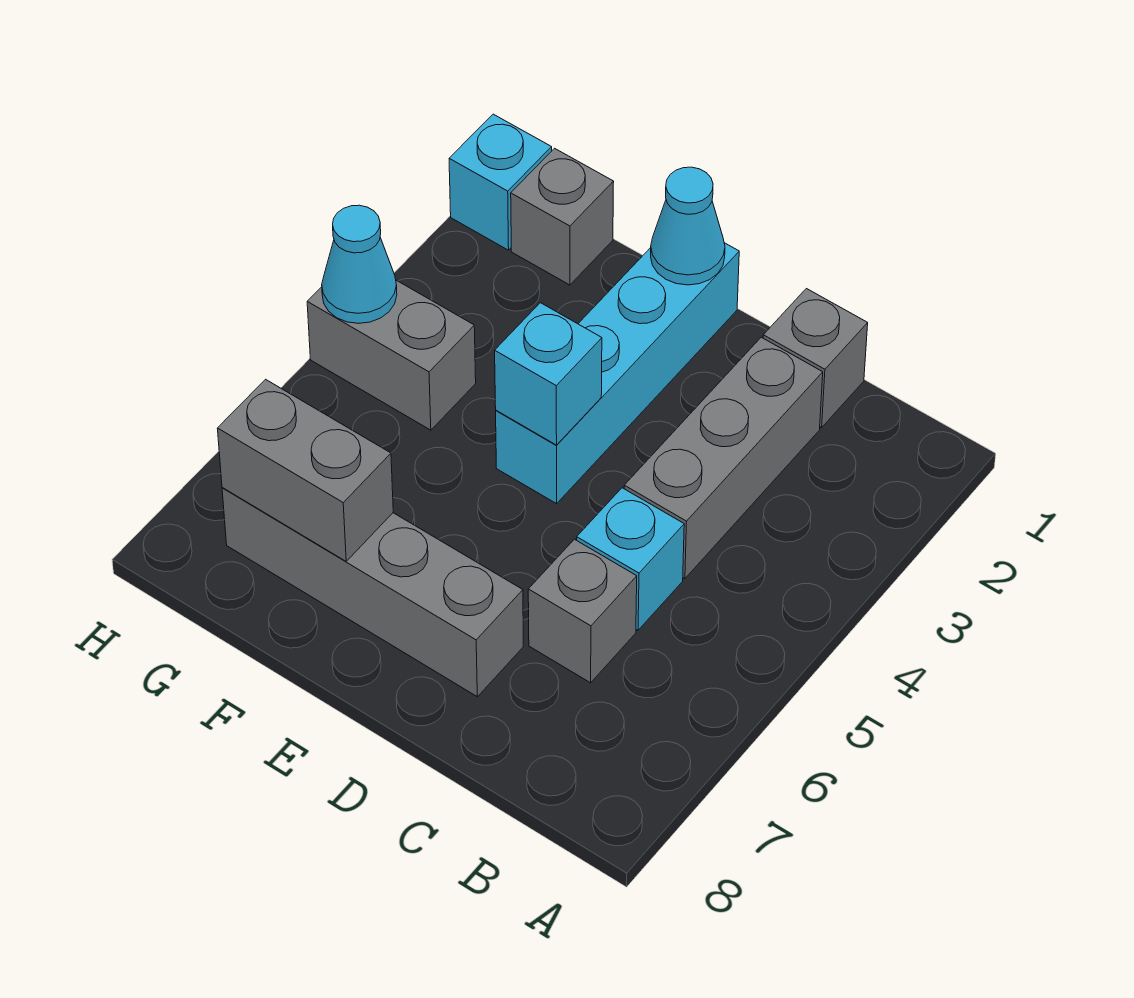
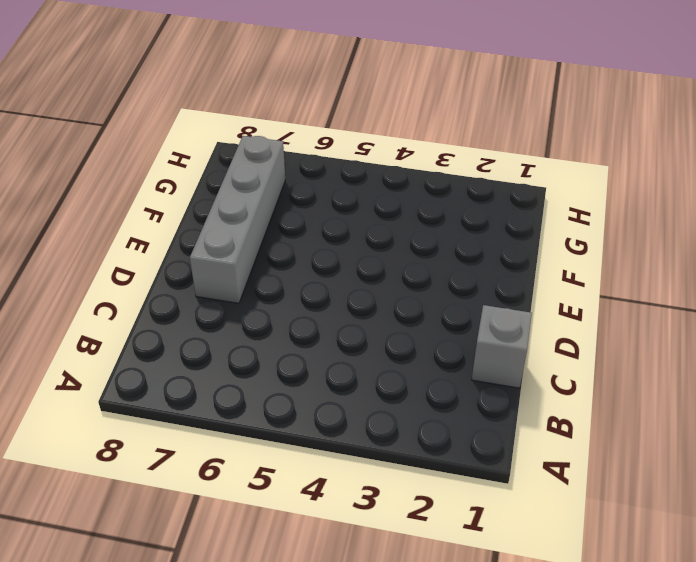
none -> grey brick C2:C4 level 1
none -> cyan brick C5 level 1
none -> grey brick C6 level 1

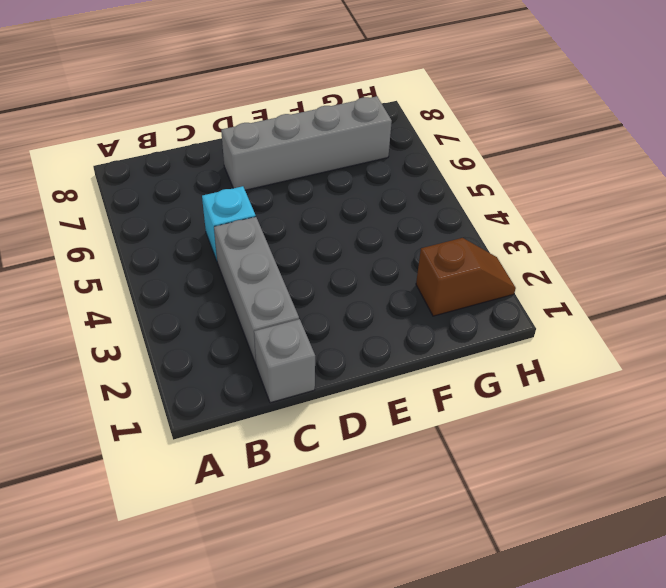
brown slope G2:H2 level 1 top G -> none
none -> grey brick C6 level 1
none -> cyan brick E1:E4 level 1
none -> grey brick G1 level 1

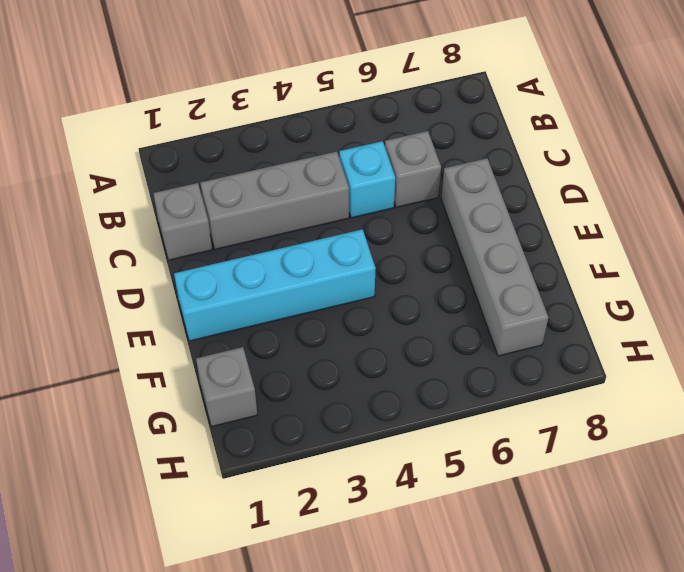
none -> grey brick G4:H4 level 1
none -> cyan brick H1 level 1
none -> cyan cone E1 level 2

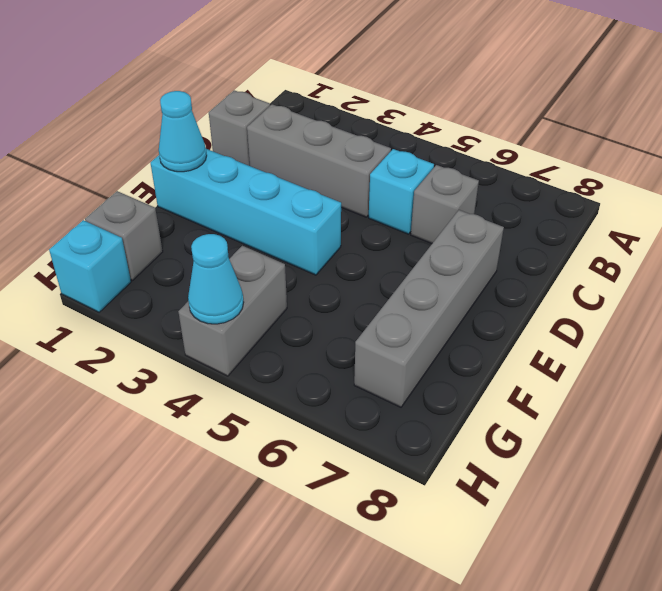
none -> cyan brick E4 level 2
none -> grey brick F7:G7 level 2

